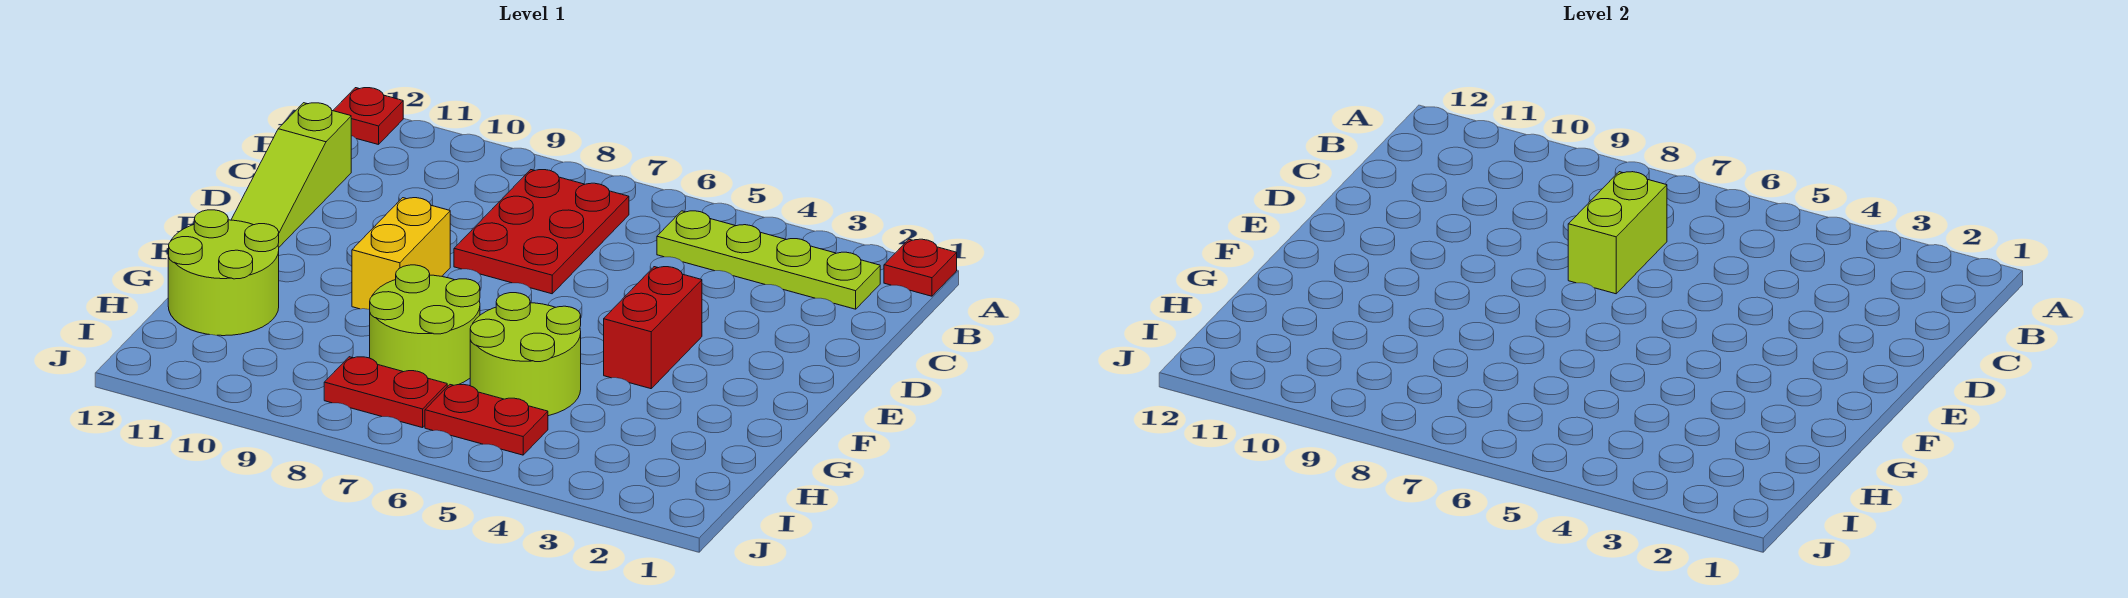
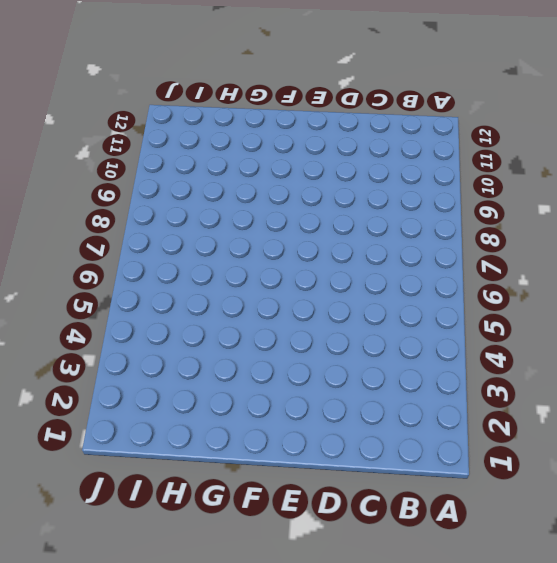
none -> red plate A1 level 1
none -> red plate A12 level 1
none -> lime plate B2:B5 level 1

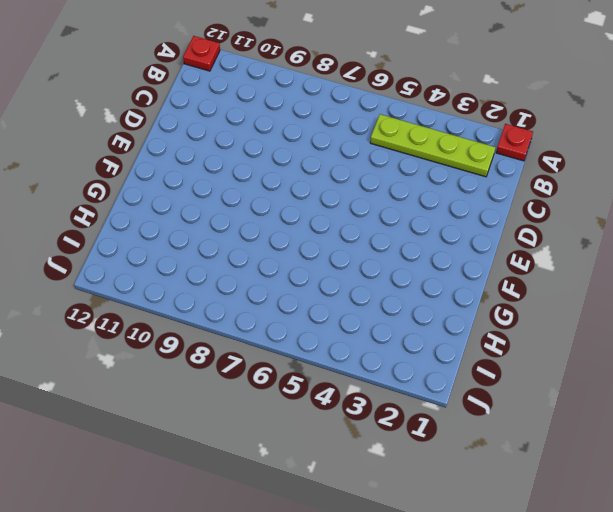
none -> red plate B7:D8 level 1
none -> lime slope C12:E12 level 1 top C
none -> red brick E4:F4 level 1

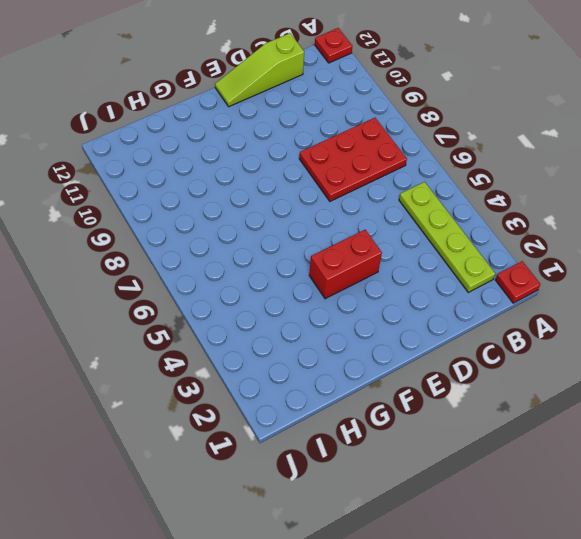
none -> yellow brick E9:F9 level 1
none -> lime round brick G5:H6 level 1
none -> lime round brick G7:H8 level 1

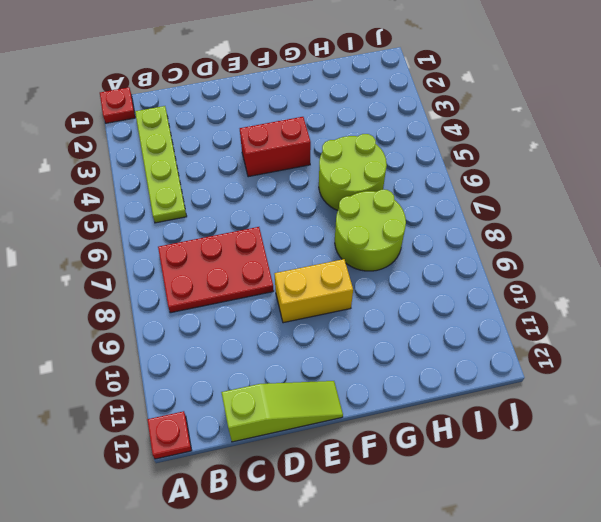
none -> lime round brick G11:H12 level 1
none -> red plate I5:I6 level 1
none -> red plate I7:I8 level 1

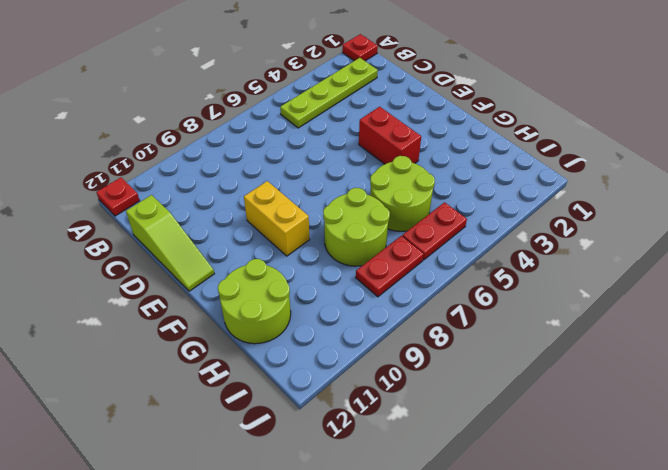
none -> red plate B7:D8 level 1
none -> lime brick C7:D7 level 2

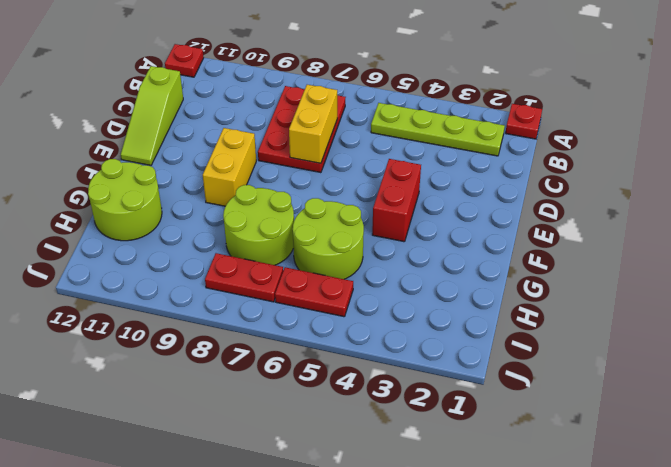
yellow brick C7:D7 level 2 -> lime brick C7:D7 level 2

